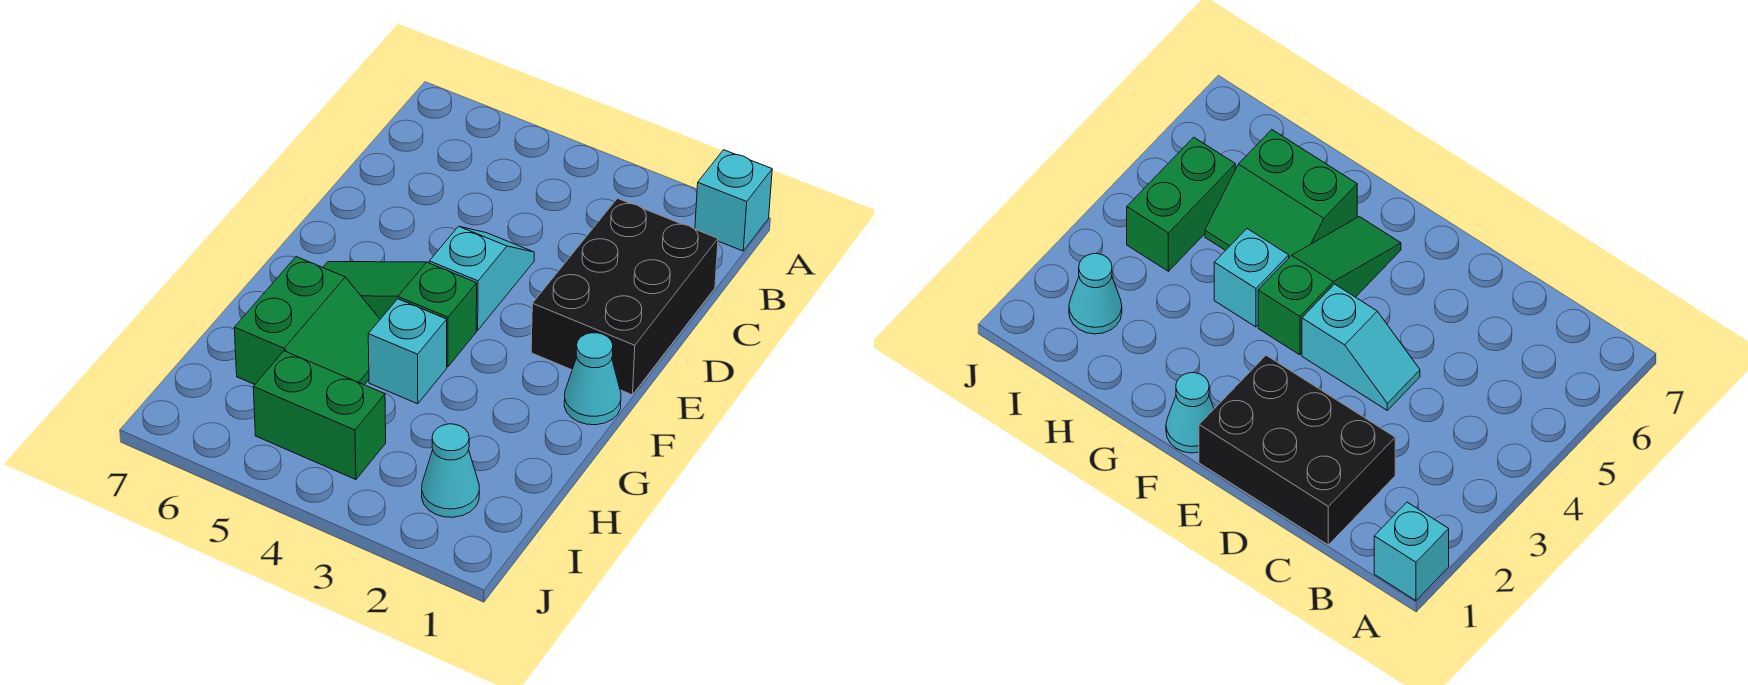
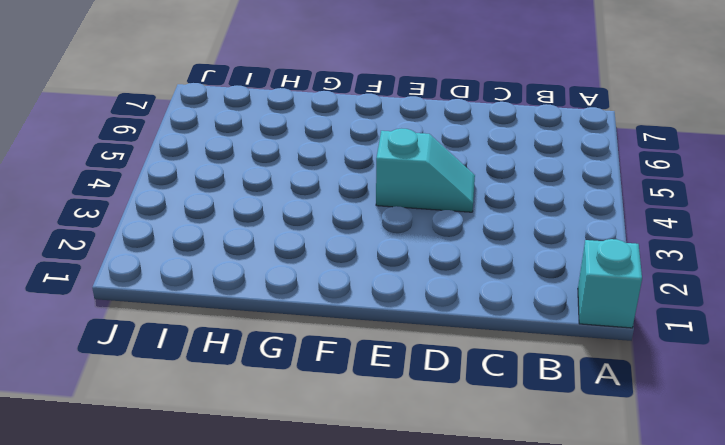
none -> black brick C1:E2 level 1
none -> cyan cone F1 level 1

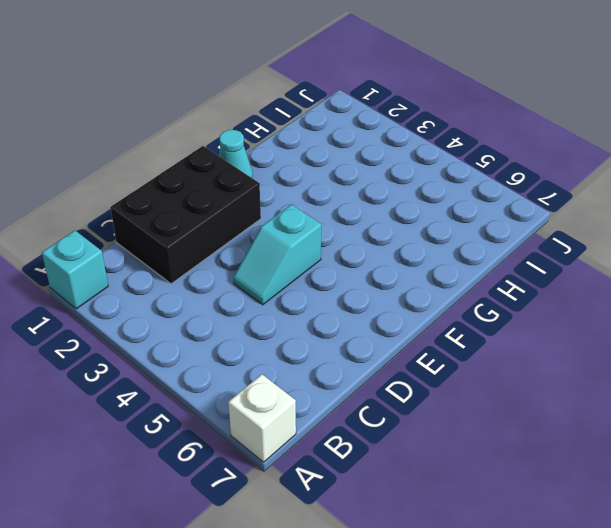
white brick A7 level 1 -> none
none -> green slope F4:F6 level 1 top 4
none -> cyan brick G4 level 1

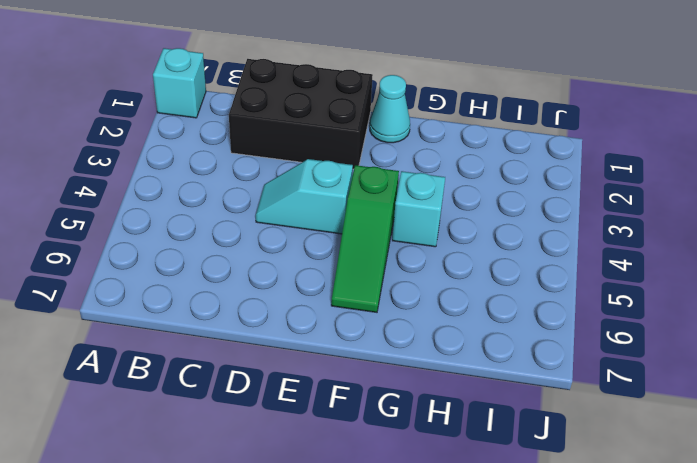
none -> green slope G5:H6 level 1 top 6
none -> cyan cone I2 level 1

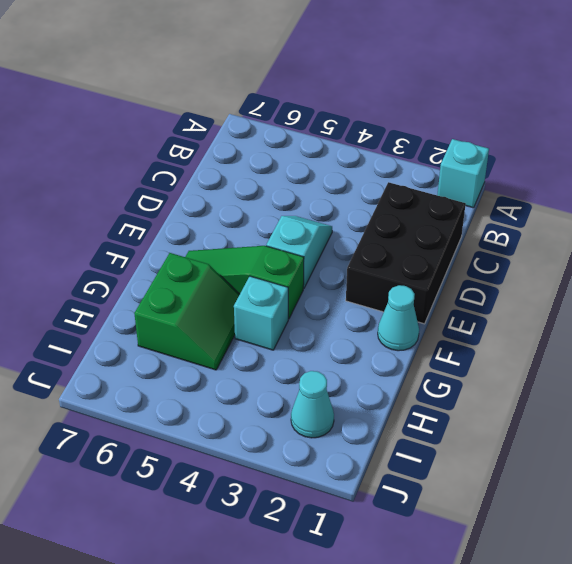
none -> green brick I4:I5 level 1

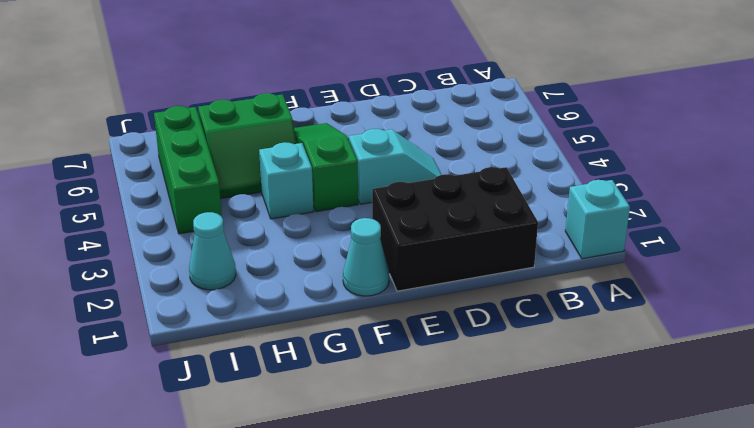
green brick I4:I6 level 1 -> green brick I4:I5 level 1

